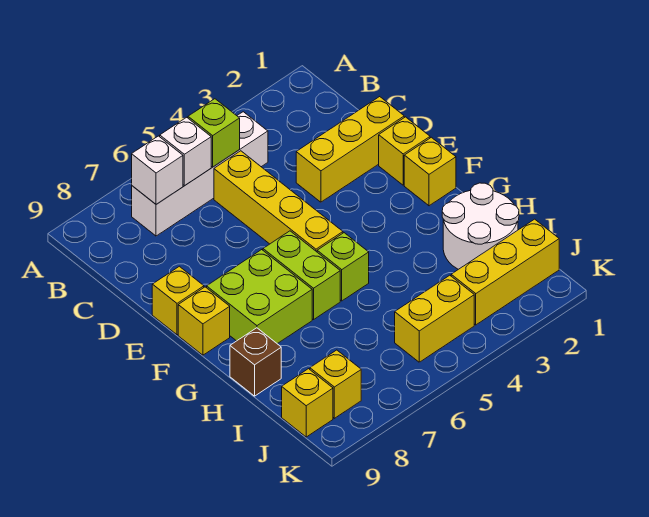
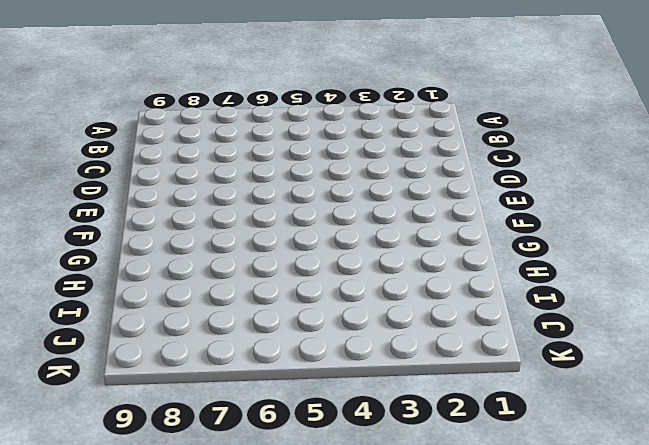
none -> white brick B4:B7 level 1
none -> yellow brick C5:F5 level 1
none -> yellow brick D1:D3 level 1

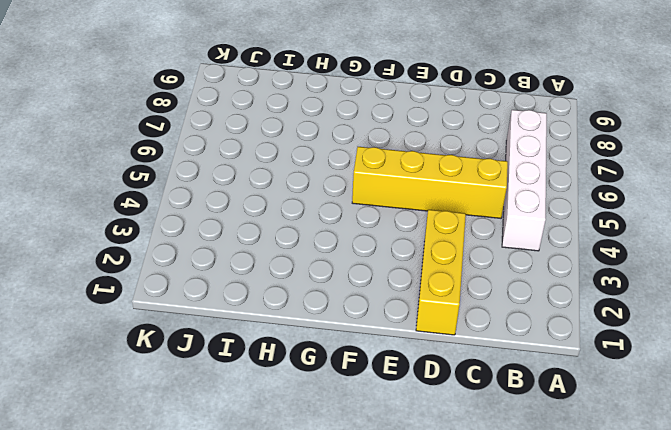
none -> yellow brick E1 level 1
none -> yellow brick E9 level 1
none -> yellow brick F1 level 1

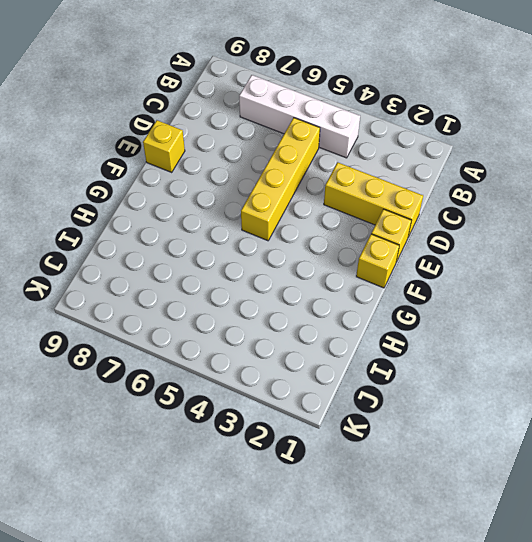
none -> lime brick F6:G6 level 1
none -> lime brick F7:G8 level 1
none -> yellow brick F9 level 1

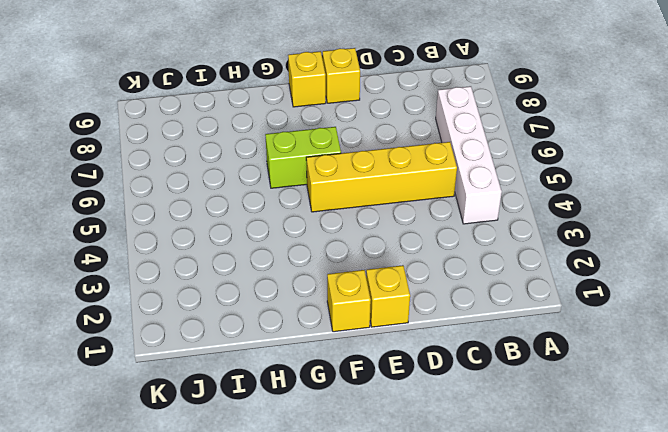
none -> yellow brick D1:D3 level 1
none -> lime brick F7:G8 level 1
none -> lime brick G5 level 1

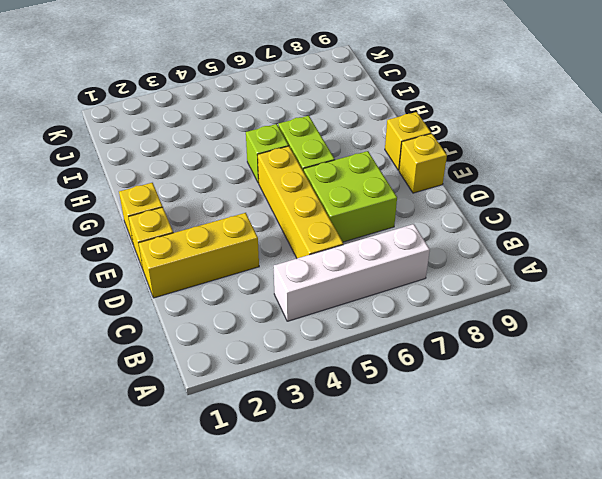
lime brick D6:E7 level 1 -> lime brick F7:G8 level 1
none -> white round brick H1:I2 level 1
none -> brown brick H9 level 1
none -> yellow brick J1:J3 level 1

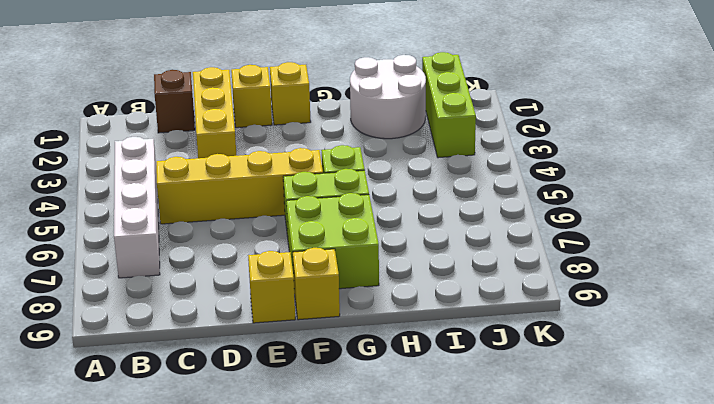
brown brick C1 level 1 -> brown brick H9 level 1
lime brick J1:J3 level 1 -> yellow brick J1:J3 level 1
none -> yellow brick J4:J5 level 1
none -> yellow brick J8 level 1
none -> yellow brick J9 level 1

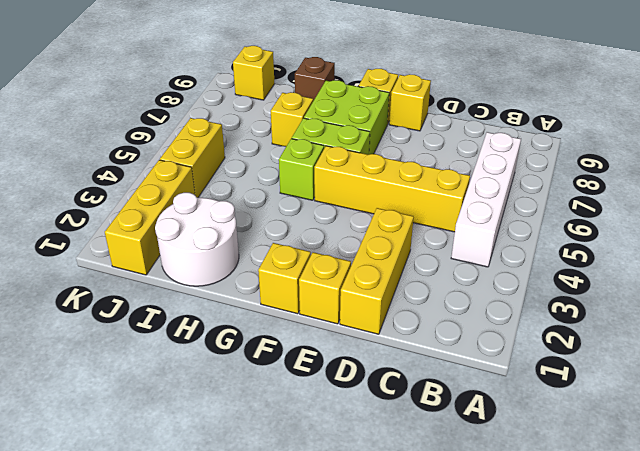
yellow brick H7 level 1 -> yellow brick J8 level 1
none -> lime brick B5 level 2
none -> white brick B6 level 2
none -> white brick B7 level 2

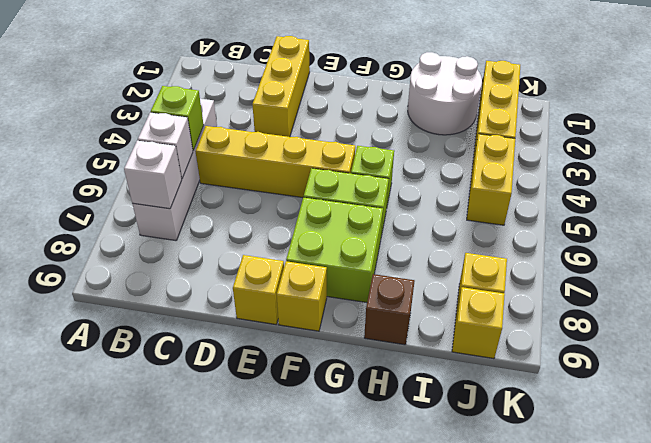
none -> yellow brick E1 level 1
none -> yellow brick F1 level 1

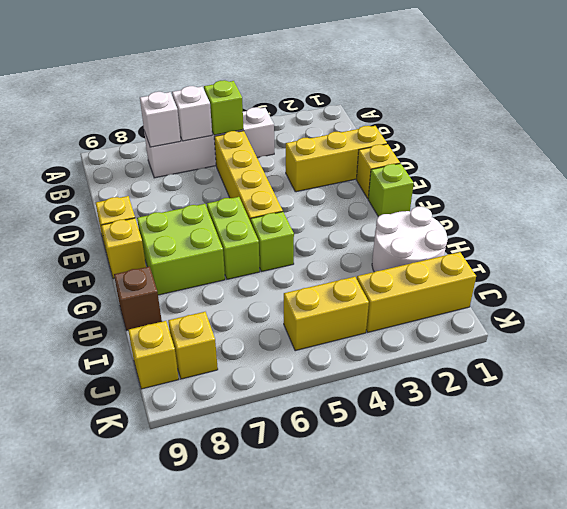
lime brick F1 level 1 -> yellow brick F1 level 1

